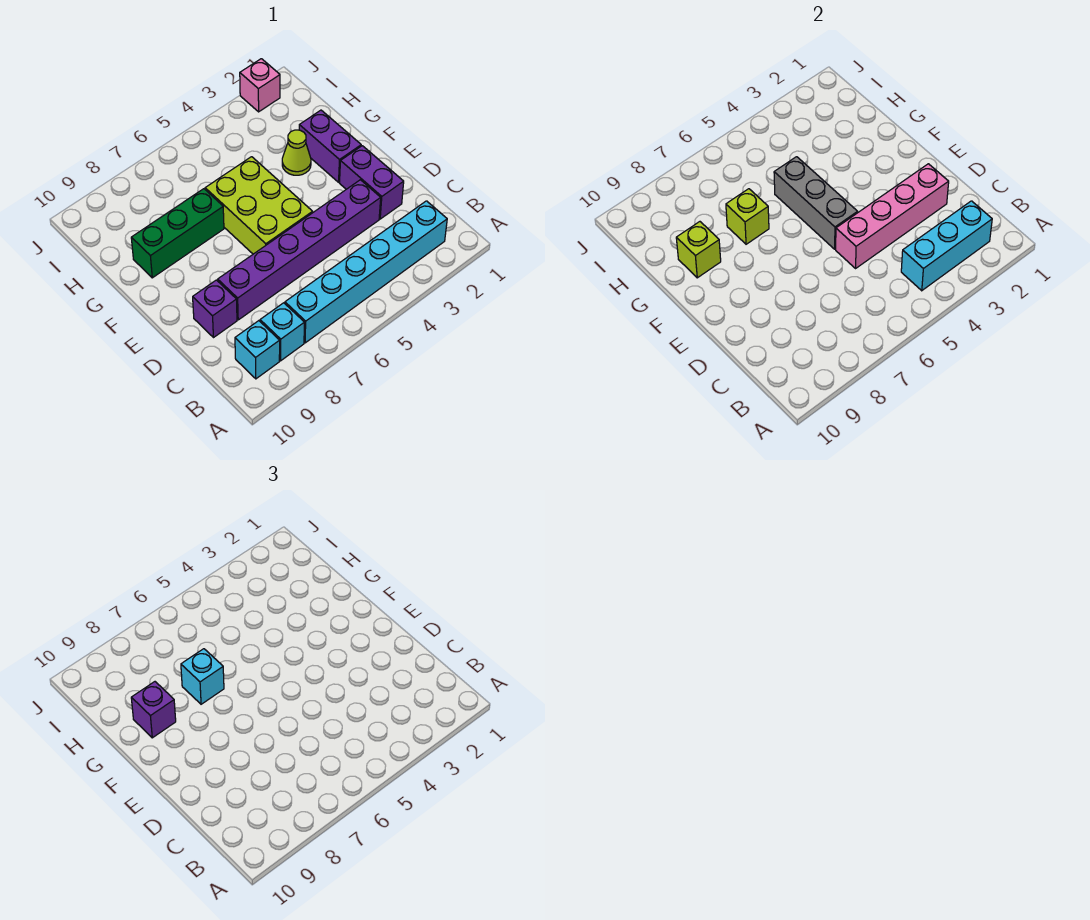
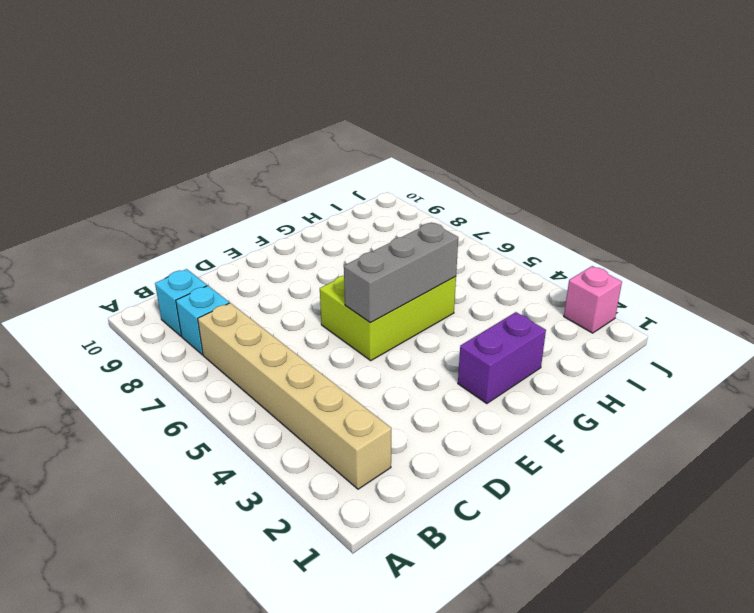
tan brick B2:B7 level 1 -> cyan brick B2:B7 level 1
none -> purple brick D2:E2 level 1
none -> purple brick D3:D8 level 1
none -> purple brick D9 level 1

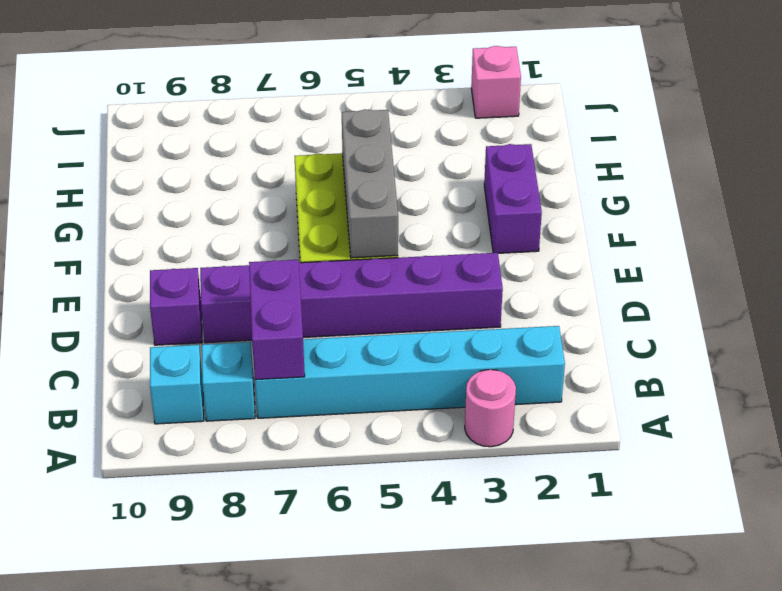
pink round brick A3 level 1 -> none
purple brick B7:C7 level 2 -> purple brick D2:E2 level 1
none -> lime cone G3 level 1
none -> green brick G7:G9 level 1
none -> cyan brick B2:B4 level 2

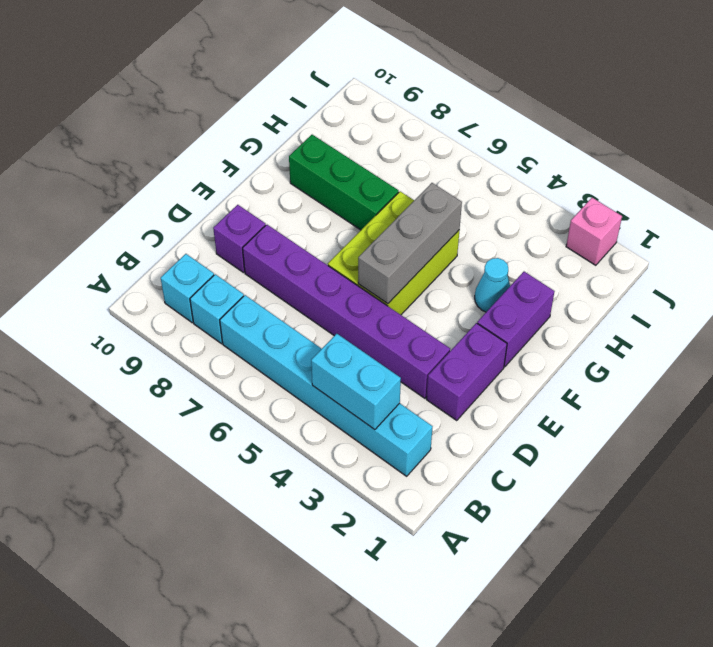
cyan brick B3:B4 level 2 -> cyan brick B2:B4 level 2
cyan cone G3 level 1 -> lime cone G3 level 1
none -> pink brick D2:D5 level 2
none -> lime brick G7 level 2
none -> lime brick G9 level 2

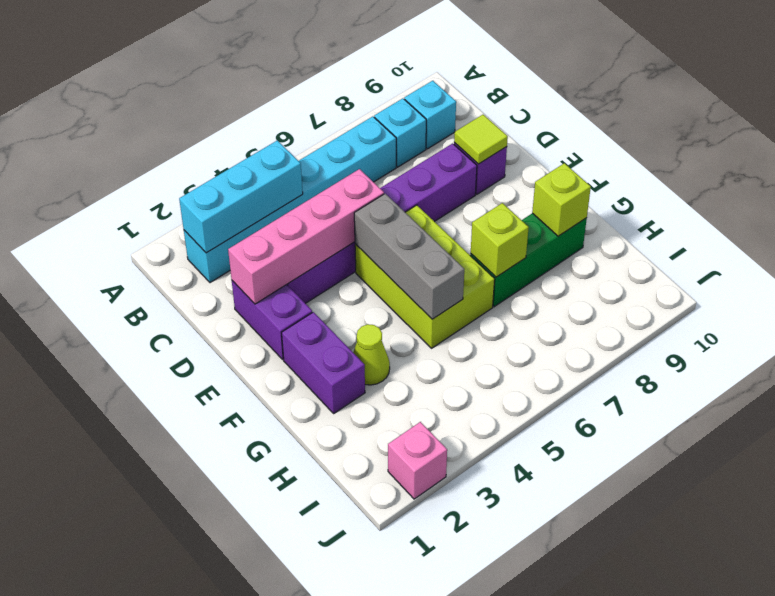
lime tile D9 level 2 -> none
none -> cyan brick G7 level 3
none -> purple brick G9 level 3

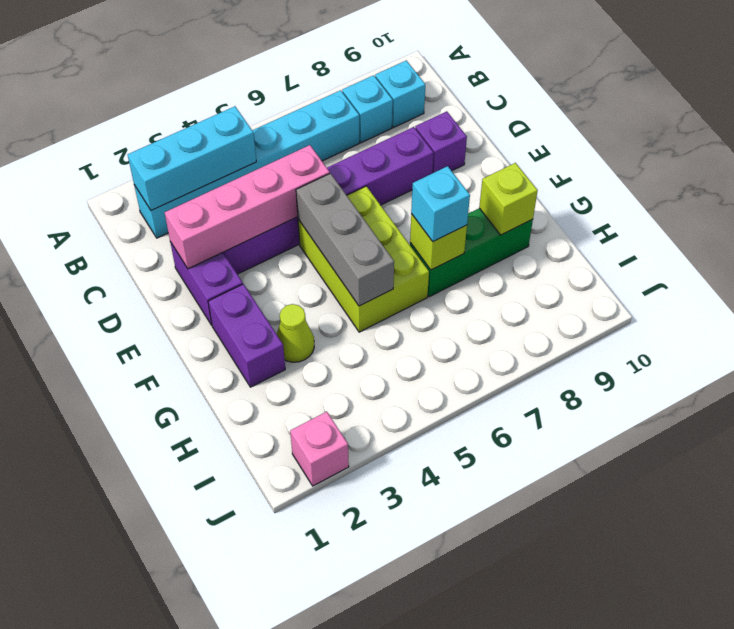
none -> purple brick G9 level 3

